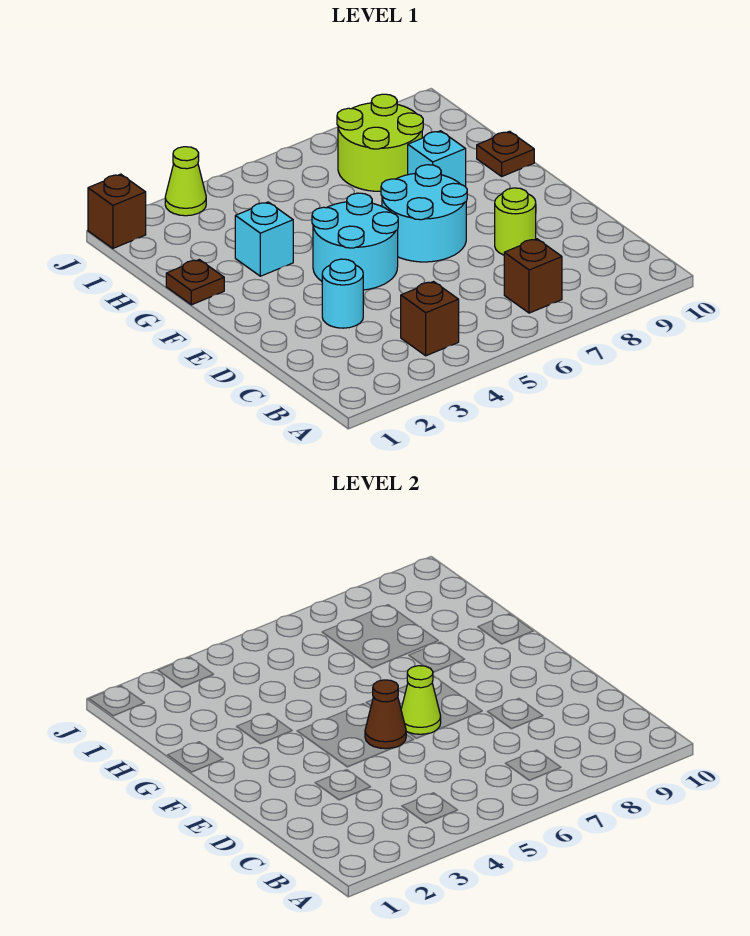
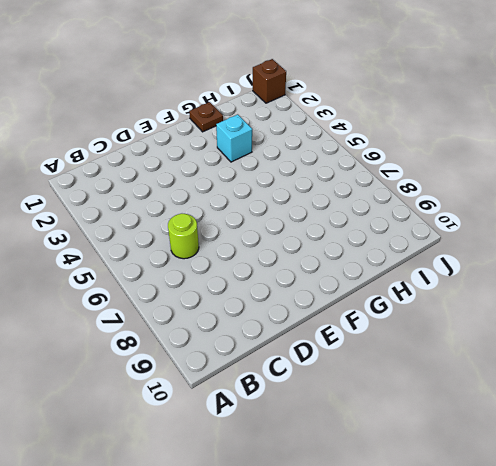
lime round brick C6 level 1 -> lime round brick D8 level 1
none -> brown brick B4 level 1
none -> brown brick B7 level 1
none -> cyan round brick D3 level 1

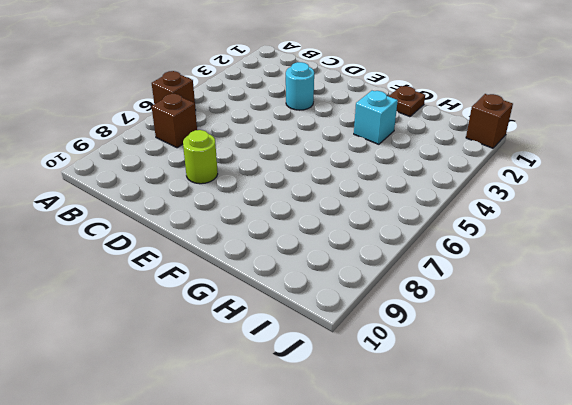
brown brick A6 level 1 -> brown brick B4 level 1
none -> cyan round brick E4:F5 level 1
none -> cyan round brick E6:F7 level 1
none -> cyan brick G8 level 1

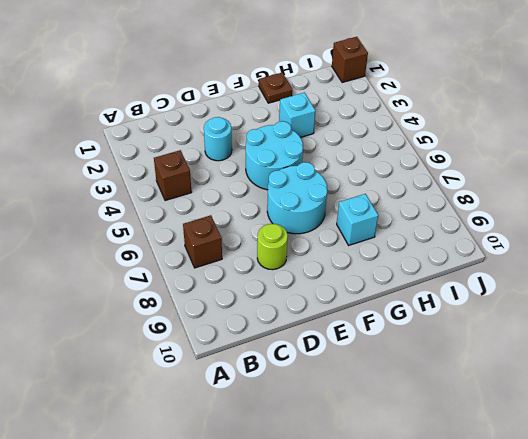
none -> brown plate G10 level 1
none -> lime round brick H7:I8 level 1
none -> lime cone J3 level 1

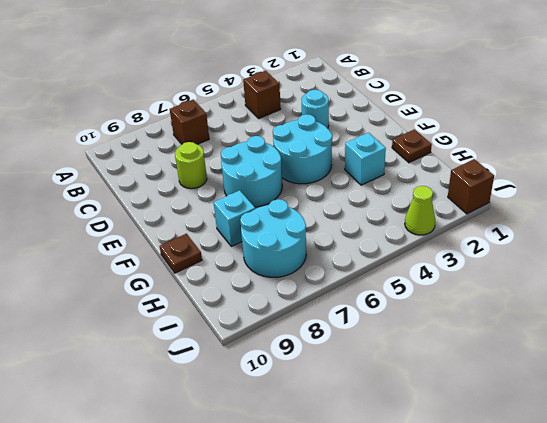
cyan round brick H7:I8 level 1 -> lime round brick H7:I8 level 1
none -> brown cone E5 level 2
none -> lime cone E6 level 2

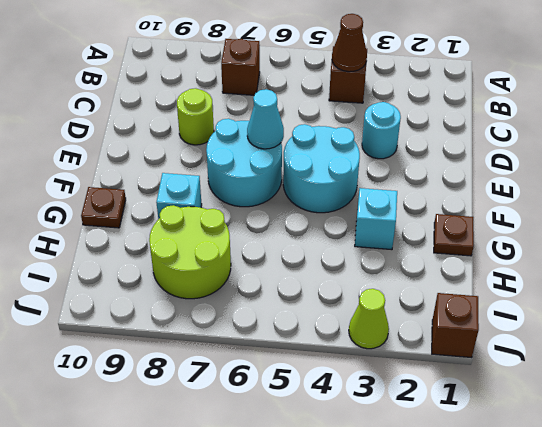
brown cone B4 level 2 -> brown cone E5 level 2
cyan cone E6 level 2 -> lime cone E6 level 2

